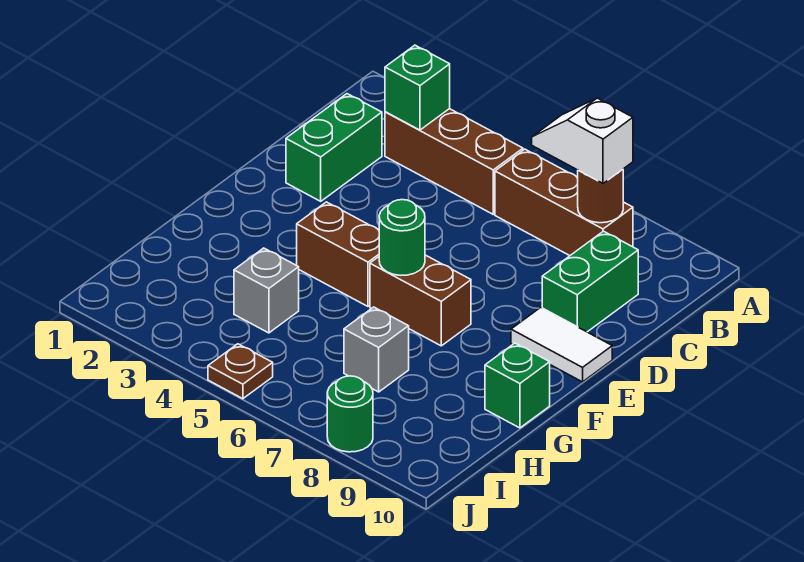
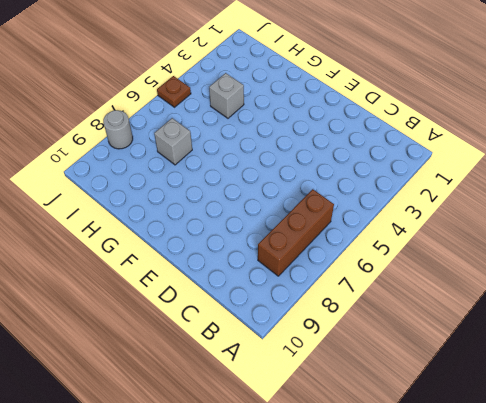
grey round brick J8 level 1 -> green round brick J8 level 1
none -> brown brick B3:B5 level 1
none -> green brick C2:D2 level 1
none -> green brick C9:D9 level 1

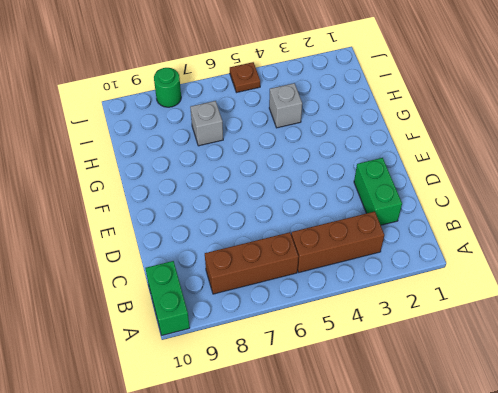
green brick A10:B10 level 1 -> green brick C9:D9 level 1
none -> white tile E9:E10 level 1
none -> brown brick F4:F5 level 1
none -> brown brick F6:F7 level 1

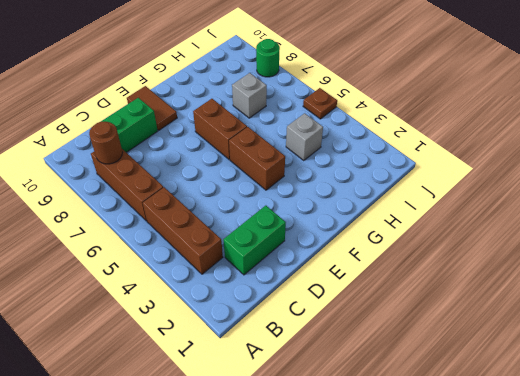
brown tile E9:E10 level 1 -> white tile E9:E10 level 1
none -> green brick G10 level 1
none -> green brick B3 level 2
none -> green round brick F6 level 2

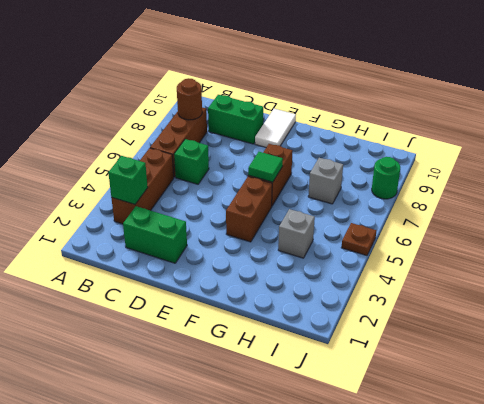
green brick C6 level 1 -> green brick G10 level 1
green tile F6 level 2 -> green round brick F6 level 2
none -> white slope B7:B8 level 3 top 8

